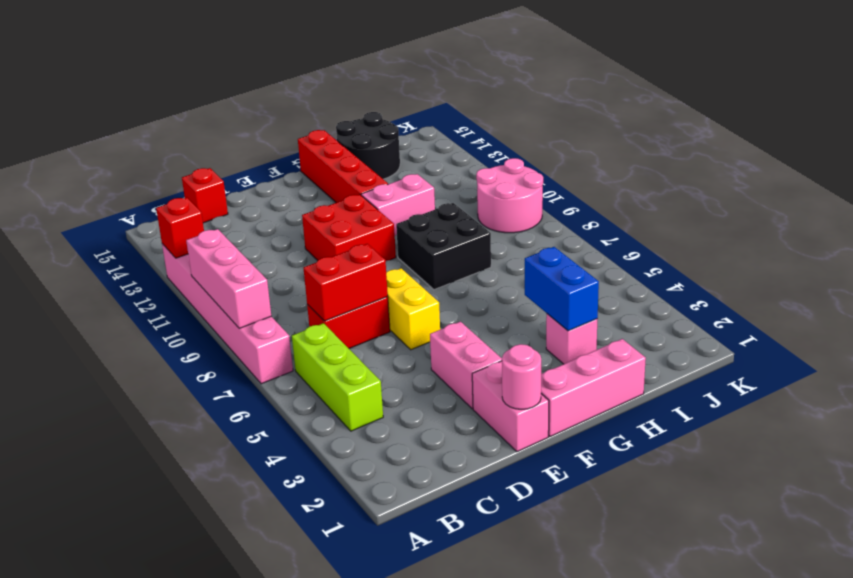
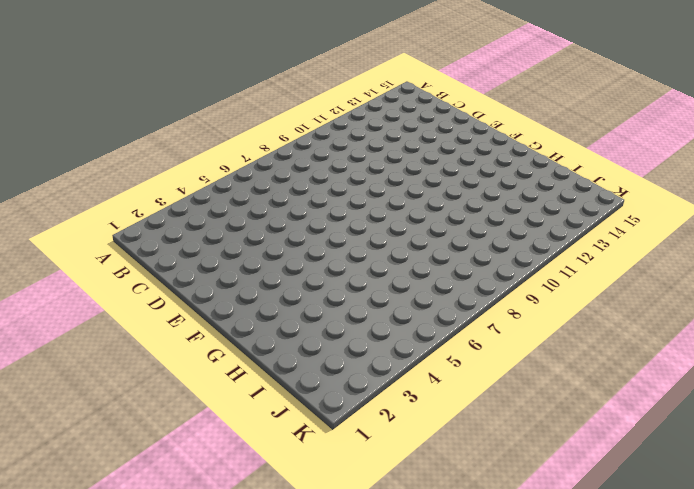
none -> pink brick A7:A12 level 1
none -> lime brick B4:B6 level 1
none -> red brick C7:D7 level 1

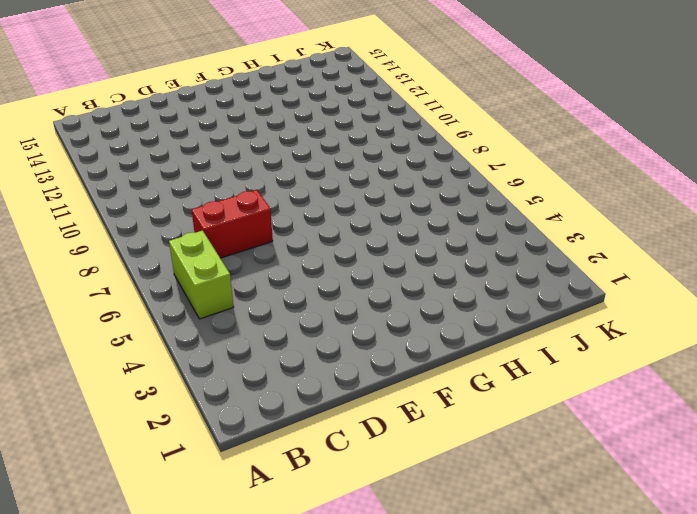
lime brick B5:B6 level 1 -> lime brick B4:B6 level 1
none -> pink brick A7:A12 level 1
none -> red brick C15 level 1
none -> pink brick E1:E2 level 1

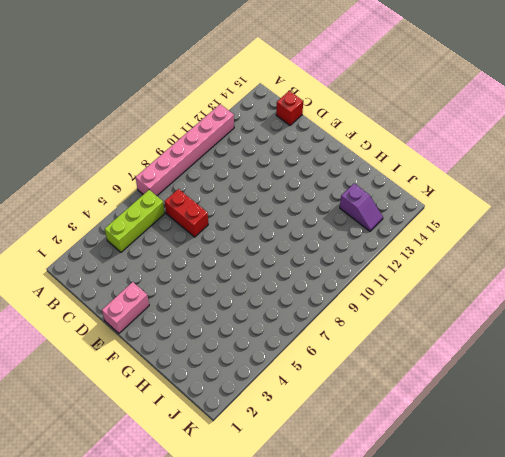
purple slope I13:J13 level 1 top I -> none
none -> pink brick E3:E4 level 1
none -> yellow brick E6:E7 level 1
none -> red brick E10:F11 level 1

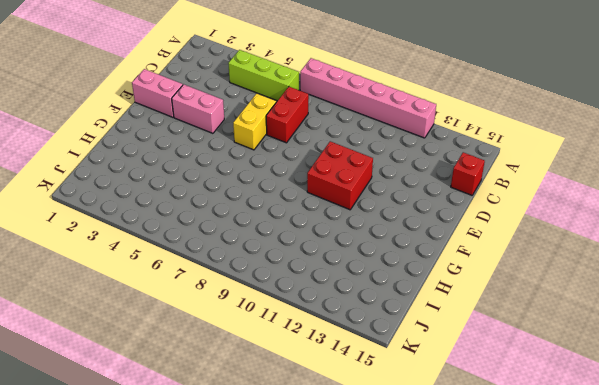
yellow brick D6:E6 level 1 -> yellow brick E6:E7 level 1
none -> pink brick F1:H1 level 1
none -> black brick G8:H9 level 1
none -> pink brick G11:H11 level 1

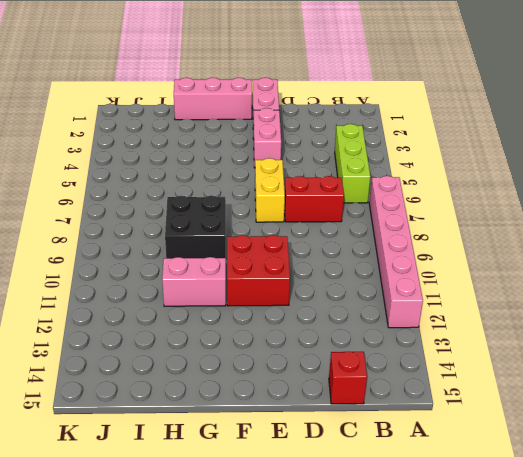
none -> red brick G12:G15 level 1
none -> pink brick H3 level 1
none -> black round brick H14:I15 level 1

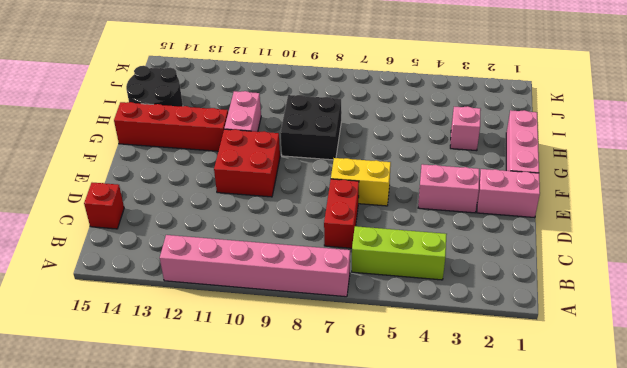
none -> pink round brick J9:K10 level 1
none -> pink brick A8:A10 level 2
none -> red brick A12 level 2

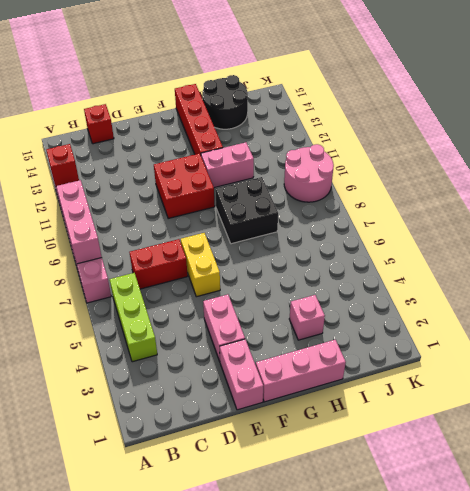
none -> red brick C7:D7 level 2
none -> pink round brick E1 level 2
none -> blue brick H3:H4 level 2

